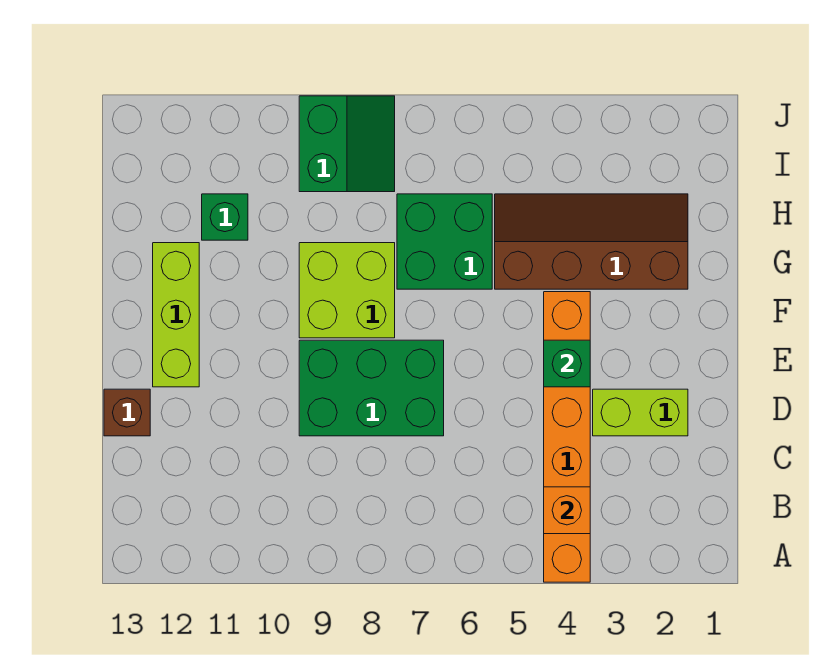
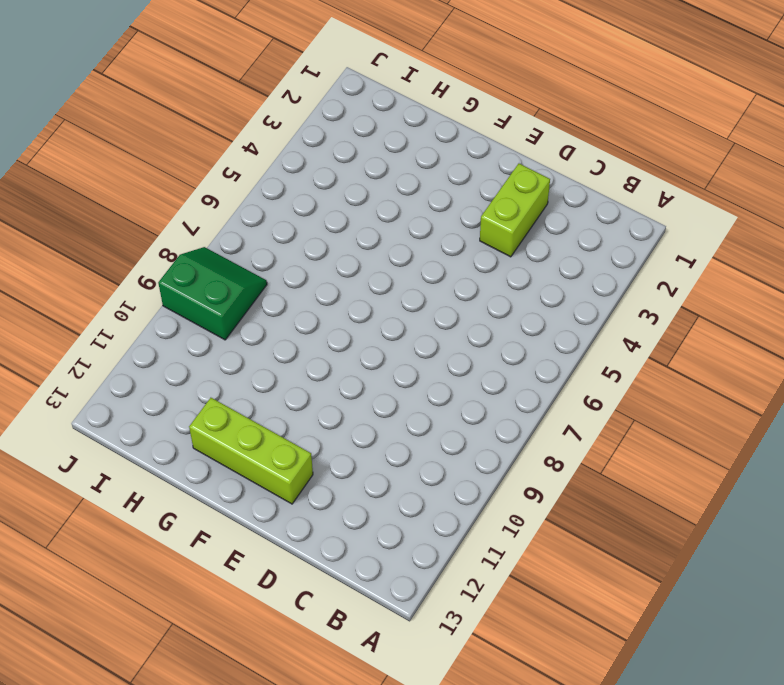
none -> orange brick A4:F4 level 1
none -> green brick D7:E9 level 1
none -> brown brick D13 level 1

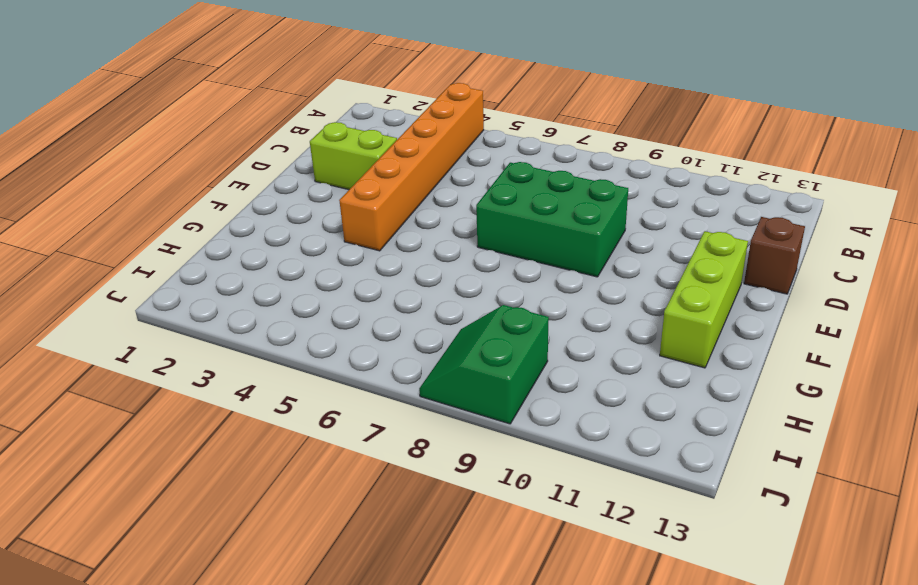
none -> lime brick F8:G9 level 1
none -> brown slope G2:H5 level 1 top G
none -> green brick G6:H7 level 1

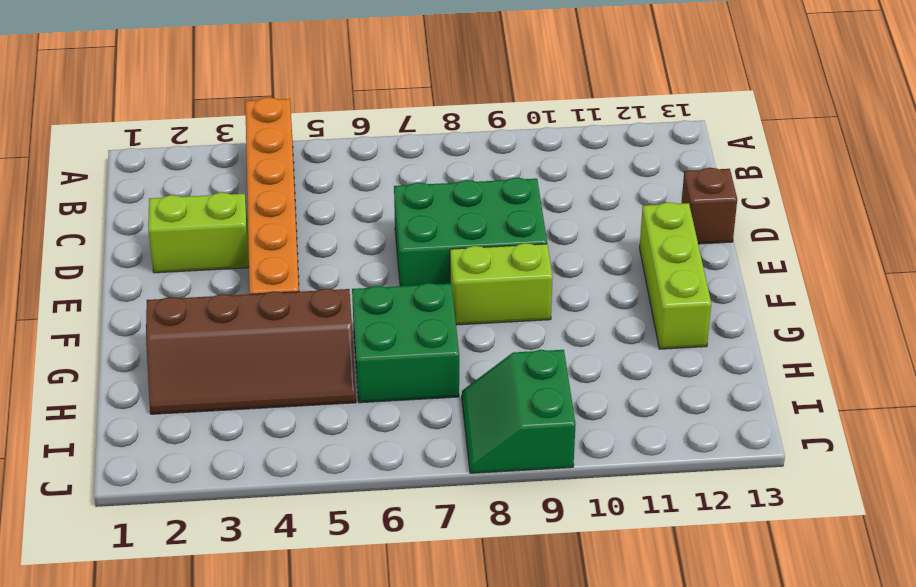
lime brick F8:F9 level 1 -> lime brick F8:G9 level 1
none -> green brick H11 level 1
none -> orange brick B4 level 2
none -> green brick E4 level 2

